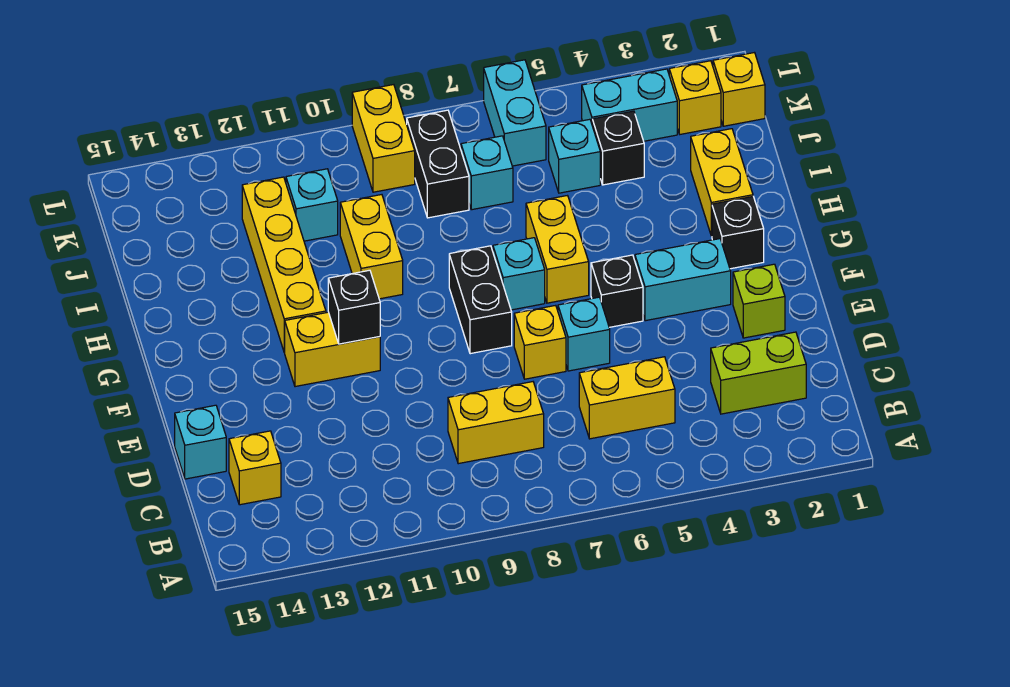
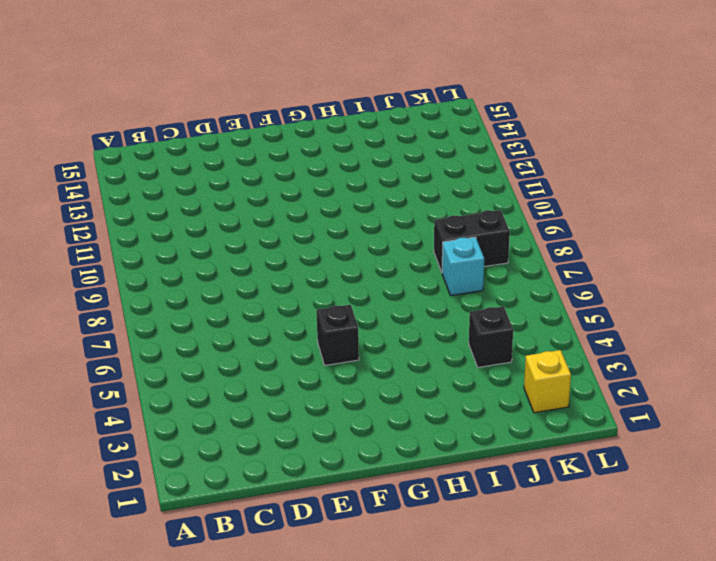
none -> lime brick C2:C3 level 1
none -> yellow brick C5:C6 level 1
none -> yellow brick C8:C9 level 1

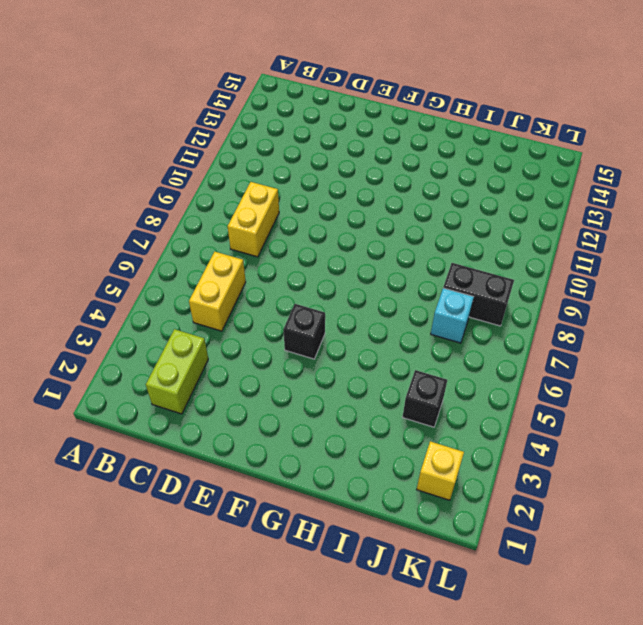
none -> yellow brick C14 level 1
none -> cyan brick D15 level 1
none -> lime brick E2 level 1

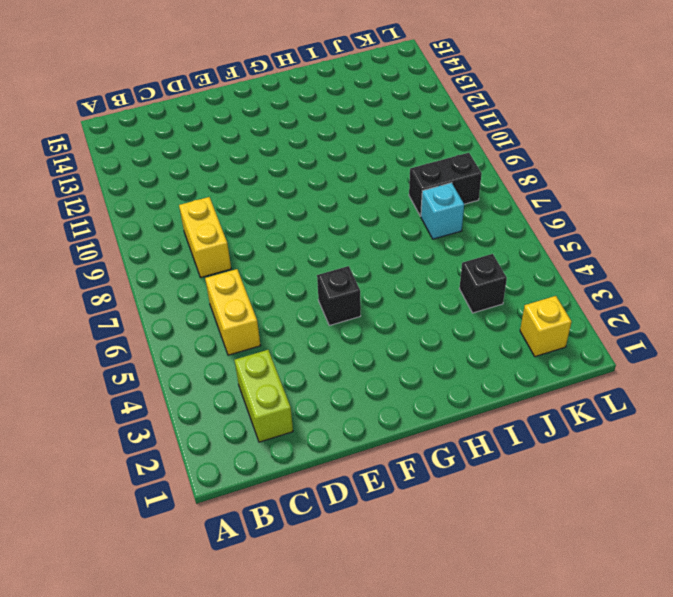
none -> yellow brick C14 level 1
none -> cyan brick D15 level 1
none -> lime brick E2 level 1

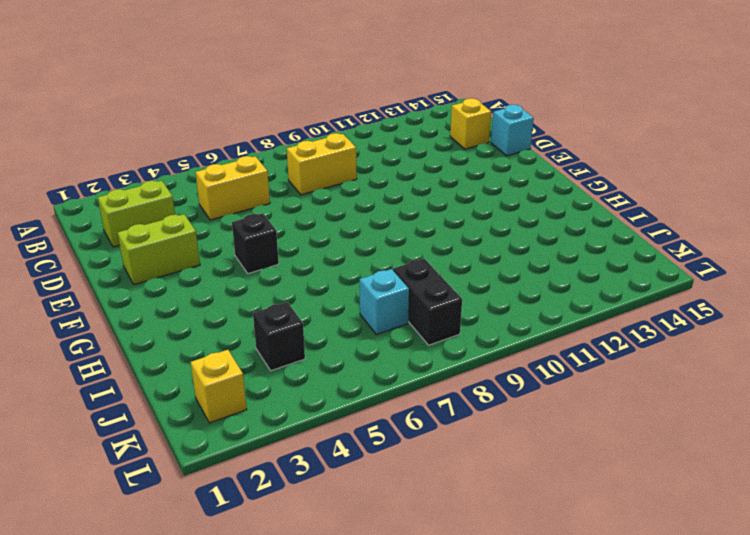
lime brick E2:E3 level 1 -> lime brick E2 level 1
none -> cyan brick E6 level 1
none -> yellow brick E7 level 1
none -> cyan brick F3:F4 level 1

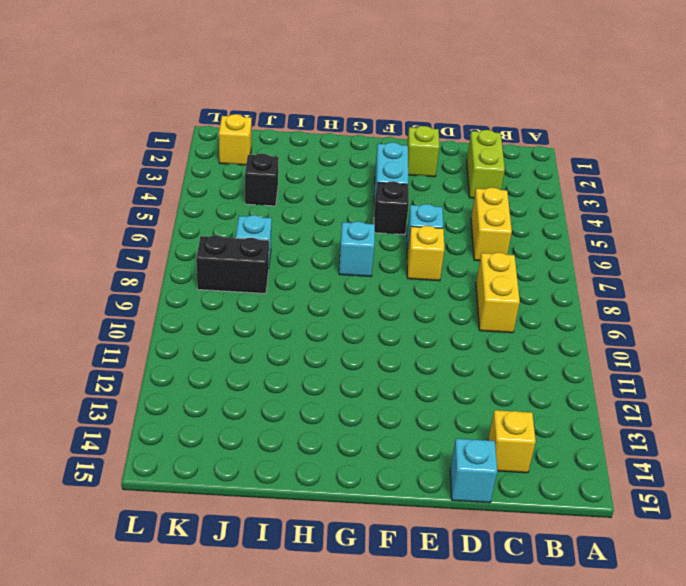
none -> black brick F8:G8 level 1
none -> yellow brick F11:F12 level 1
none -> black brick G2 level 1

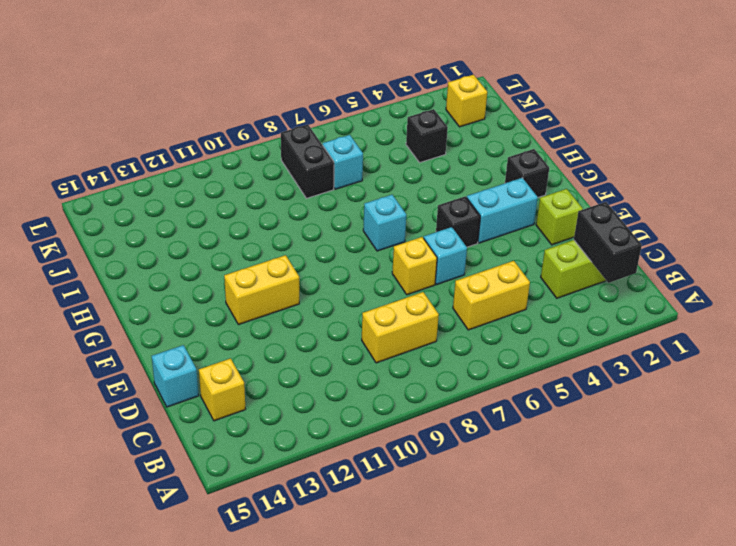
black brick B2:C2 level 2 -> black brick F8:G8 level 1
none -> yellow brick G6:H6 level 1
none -> yellow brick G12:J12 level 1
none -> yellow brick H2:I2 level 1

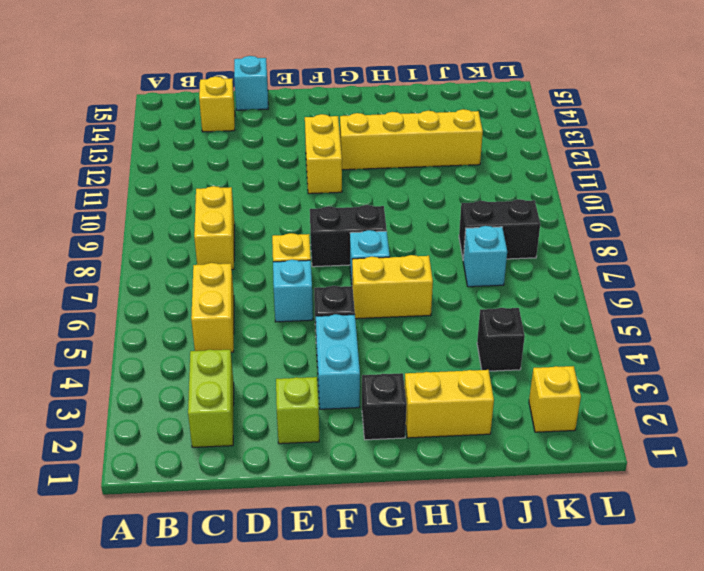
none -> yellow brick H10:I10 level 1
none -> cyan brick J5 level 1
none -> cyan brick J11 level 1

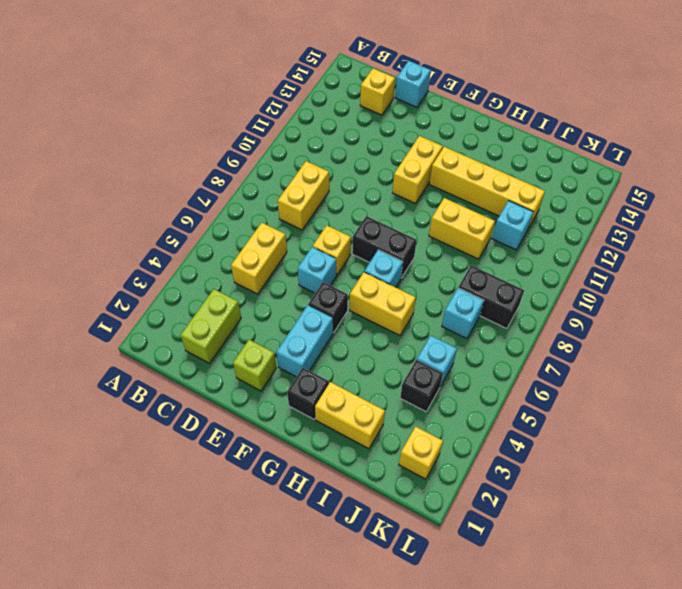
none -> yellow brick K1 level 1
none -> cyan brick K3:K4 level 1
none -> cyan brick K6:L6 level 1

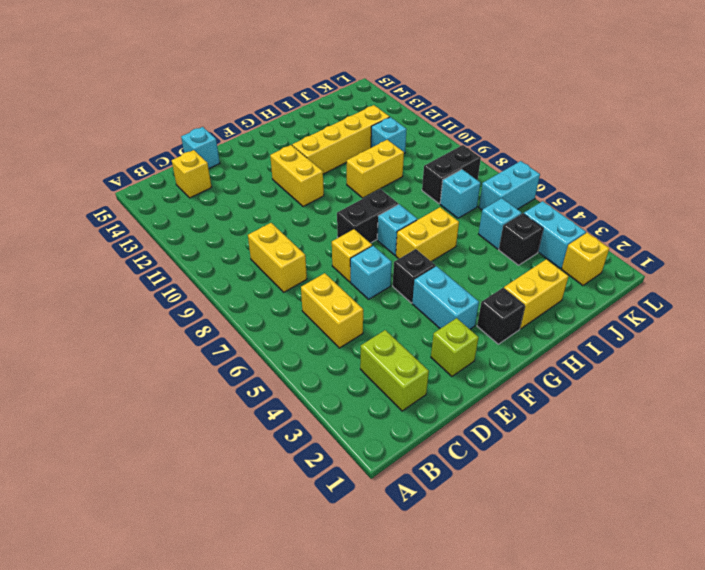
none -> yellow brick K1 level 1
none -> yellow brick K9:L9 level 1
none -> black brick F11 level 2

